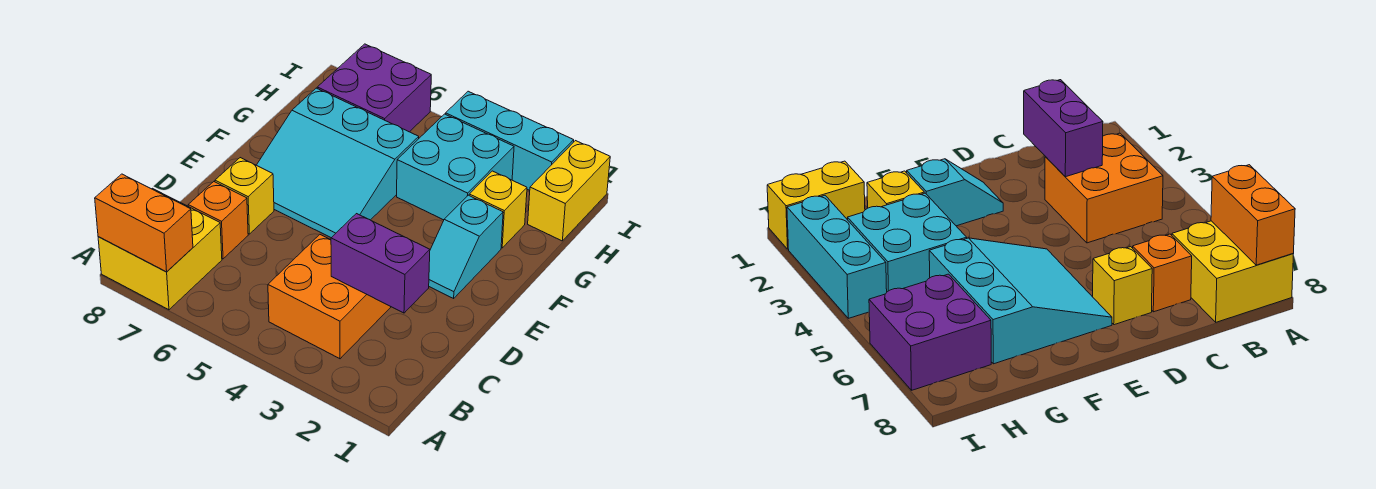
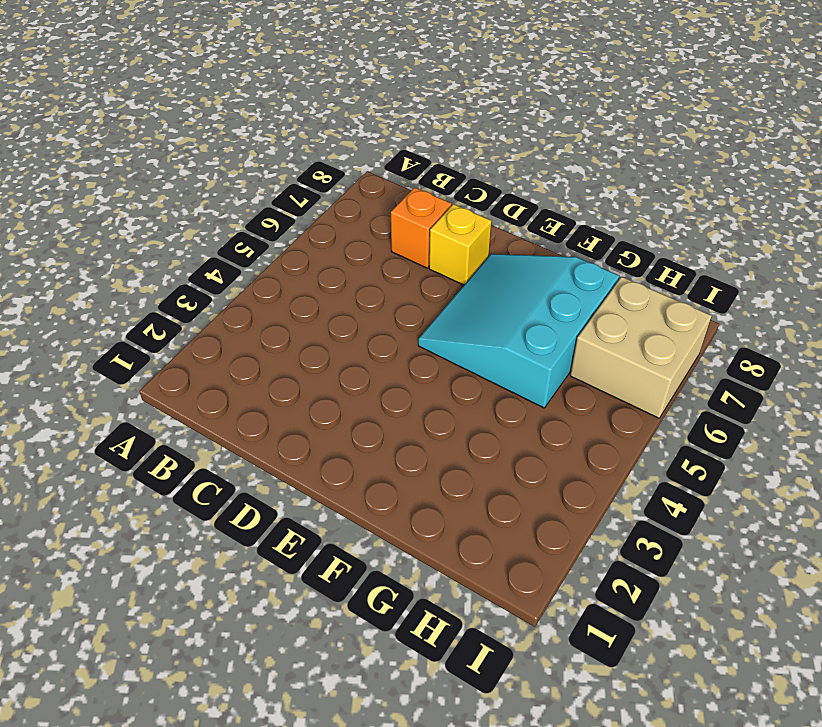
tan brick H6:I7 level 1 -> purple brick H6:I7 level 1
none -> yellow brick A7:B8 level 1
none -> orange brick B3:C4 level 1
none -> cyan slope E2:F2 level 1 top F

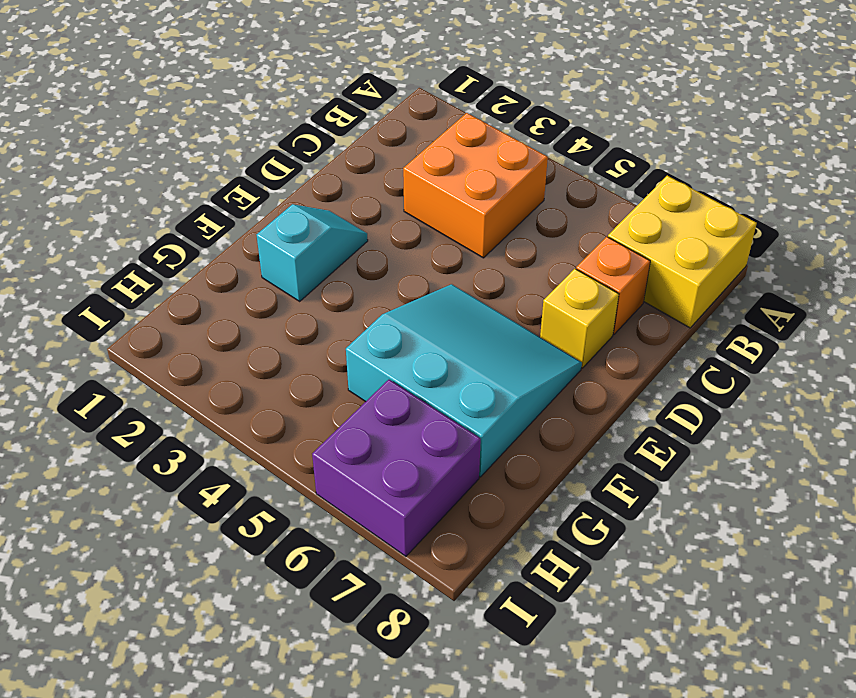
none -> yellow brick G2 level 1
none -> cyan brick G3:H4 level 1
none -> yellow brick H1:I1 level 1

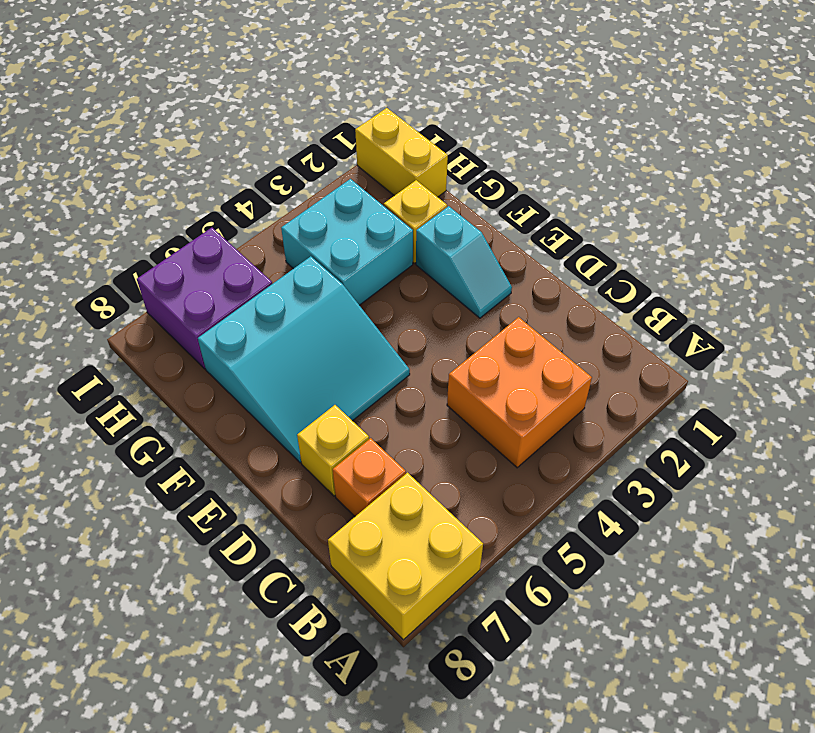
none -> cyan brick I2:I4 level 1
none -> orange brick A7:A8 level 2
none -> purple brick C2:C3 level 2

